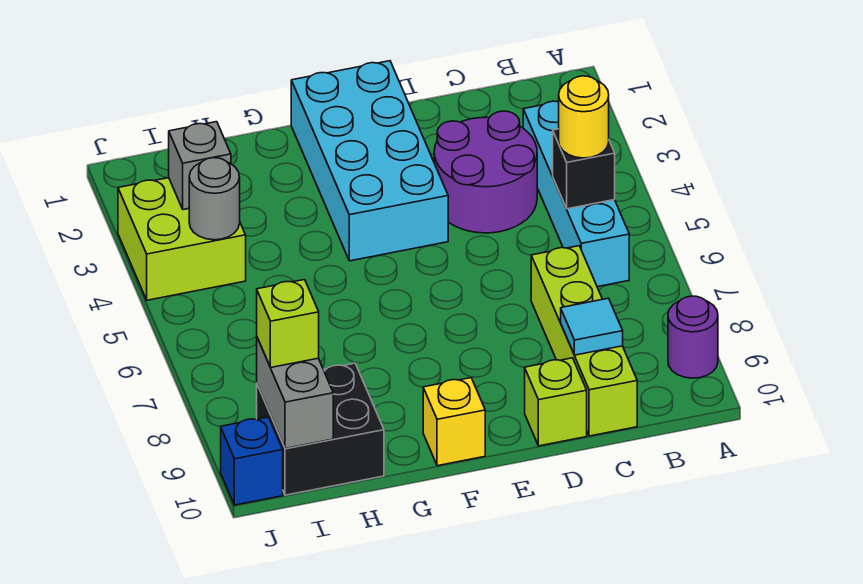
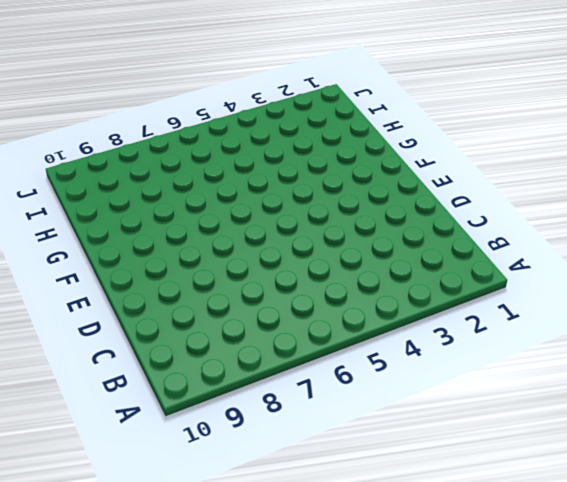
none -> purple round brick A9 level 1
none -> cyan brick B3:B6 level 1
none -> purple round brick C3:D4 level 1

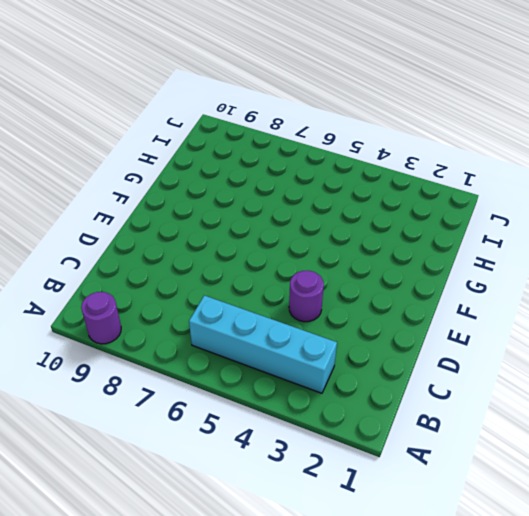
purple round brick D4 level 1 -> purple round brick C3:D4 level 1
none -> lime brick C7:C10 level 1
none -> lime brick D10 level 1
none -> cyan brick E1:F4 level 1

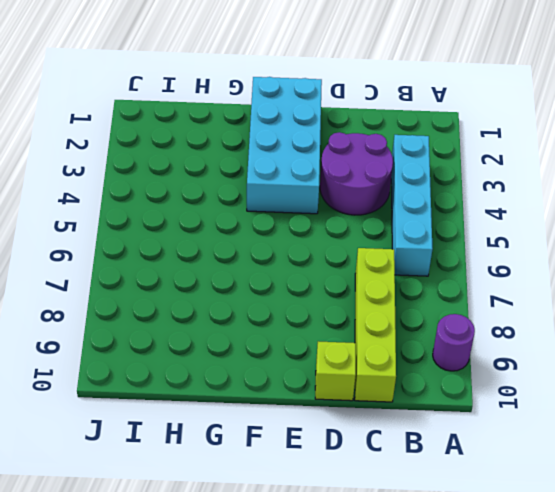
none -> yellow brick F10 level 1
none -> black brick H9:I10 level 1
none -> lime brick I3:J4 level 1

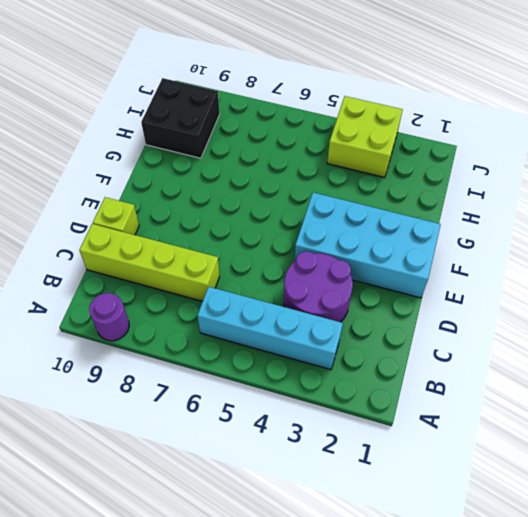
none -> yellow brick F10 level 1
none -> blue brick J10 level 1
none -> black brick B5 level 2

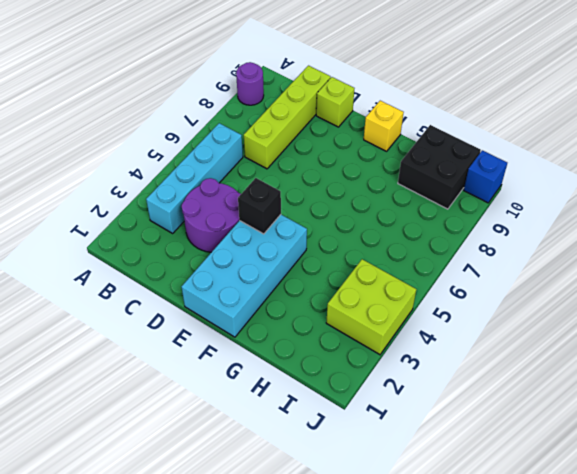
black brick E4 level 2 -> black brick B5 level 2
none -> cyan tile C9 level 2
none -> grey brick I3 level 2
none -> grey round brick I4 level 2

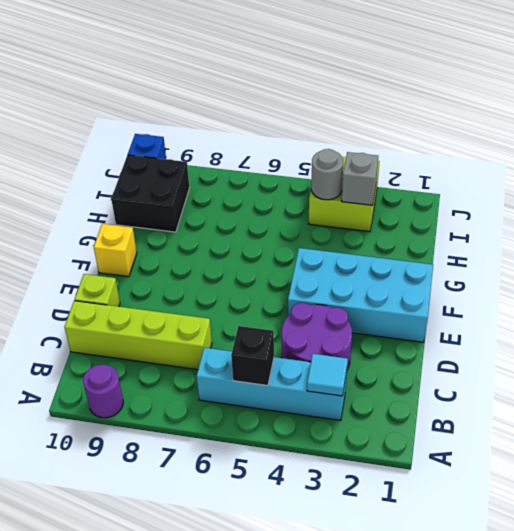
cyan tile B3 level 2 -> cyan tile C9 level 2
none -> grey brick I9:I10 level 2
none -> yellow round brick B5 level 3
none -> lime brick I9 level 3

